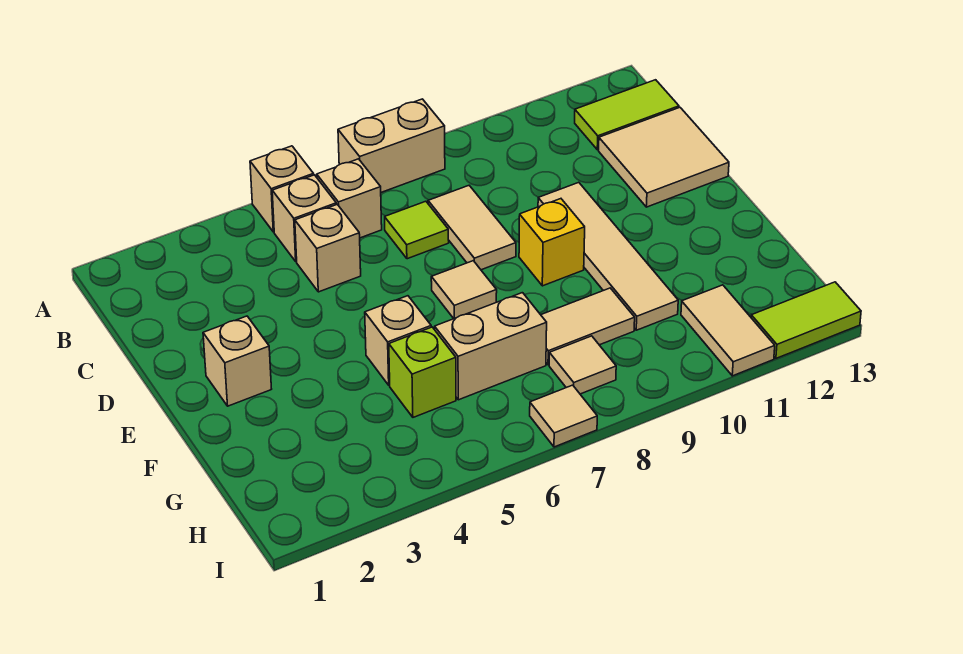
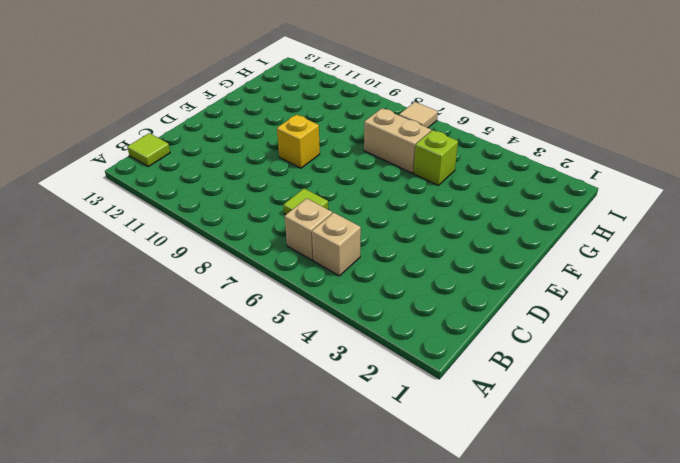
lime tile B13 level 1 -> lime tile B12:B13 level 1
none -> tan brick A5 level 1
none -> tan brick A7:A8 level 1
none -> tan brick C5 level 1

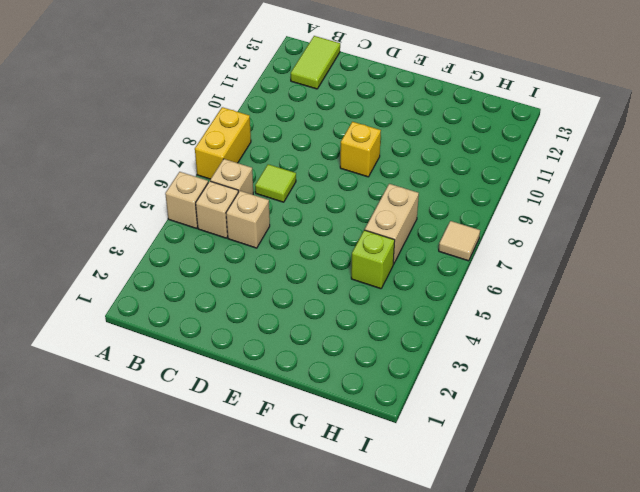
yellow brick A7:A8 level 1 -> tan brick A7:A8 level 1
none -> tan tile C8:D8 level 1
none -> tan tile C12:D13 level 1
none -> tan tile D10:G10 level 1

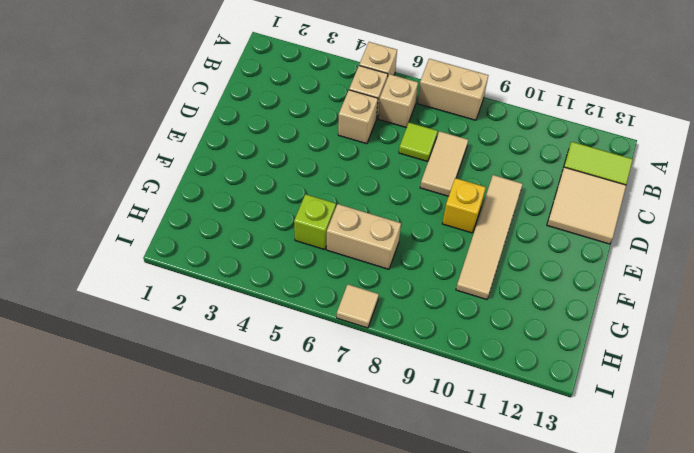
none -> tan brick E2 level 1
none -> tan tile E7 level 1
none -> tan brick F5 level 1

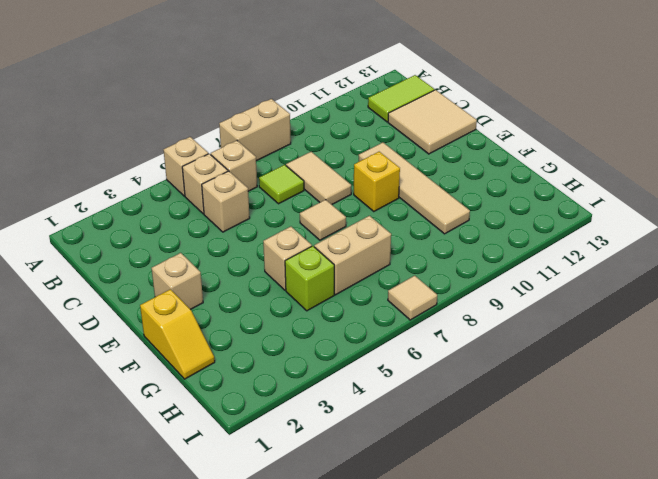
yellow slope F1:G1 level 1 top F -> none
none -> tan tile G8:G9 level 1
none -> tan tile H8 level 1
none -> tan tile H11:I11 level 1

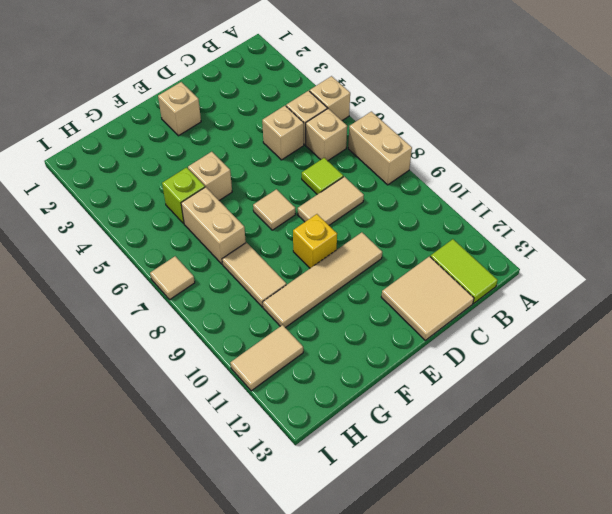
none -> tan tile H8 level 1
none -> lime tile I12:I13 level 1

